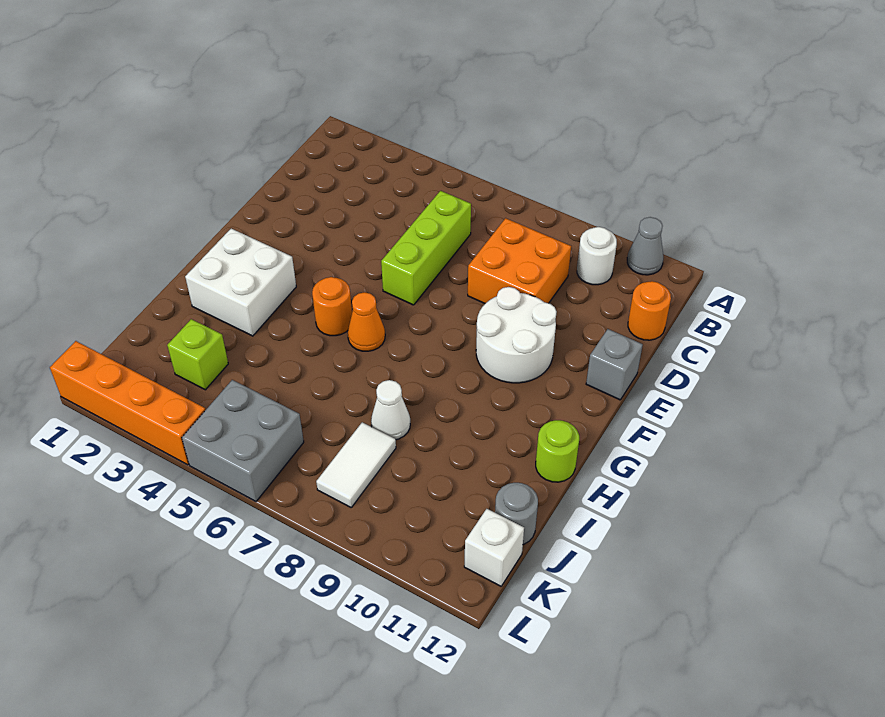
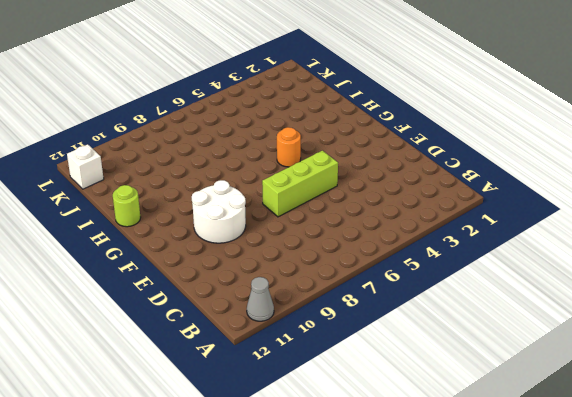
lime brick E5:E7 level 1 -> lime brick C6:E6 level 1
none -> white round brick B10 level 1
none -> orange brick C8:D9 level 1
none -> orange round brick C12 level 1

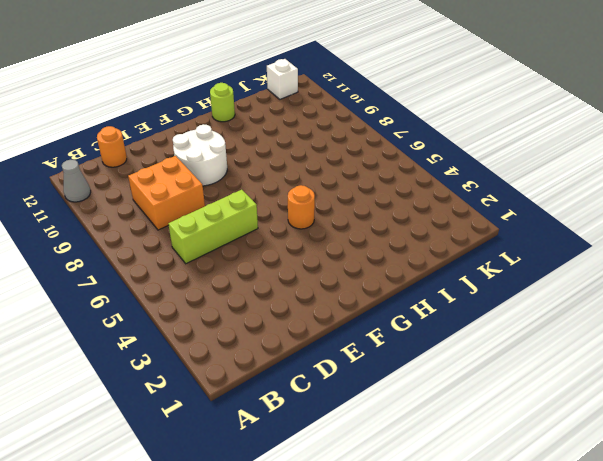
none -> white round brick B10 level 1
none -> grey brick E12 level 1
none -> white brick G2:H3 level 1

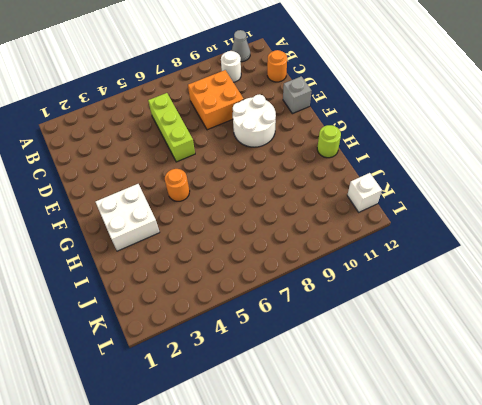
none -> orange cone G6 level 1
none -> white cone I8 level 1
none -> lime brick J3 level 1

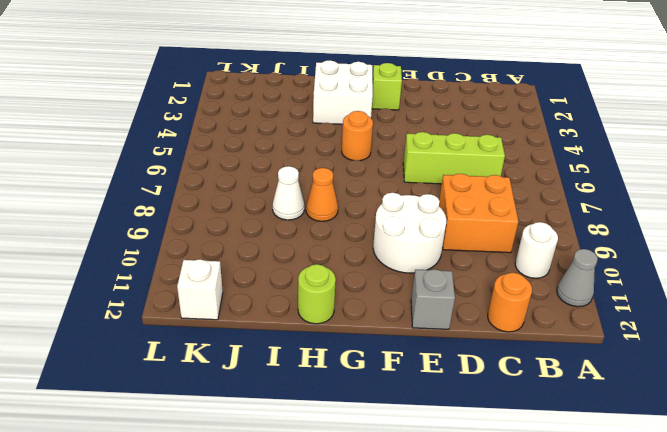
lime brick F2 level 1 -> lime brick J3 level 1
orange cone H8 level 1 -> orange cone G6 level 1
none -> white tile J8:K8 level 1
none -> grey round brick J12 level 1
none -> grey brick K5:L6 level 1

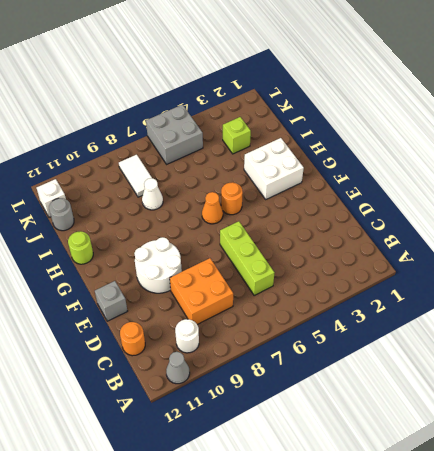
none -> orange brick L1:L4 level 1

